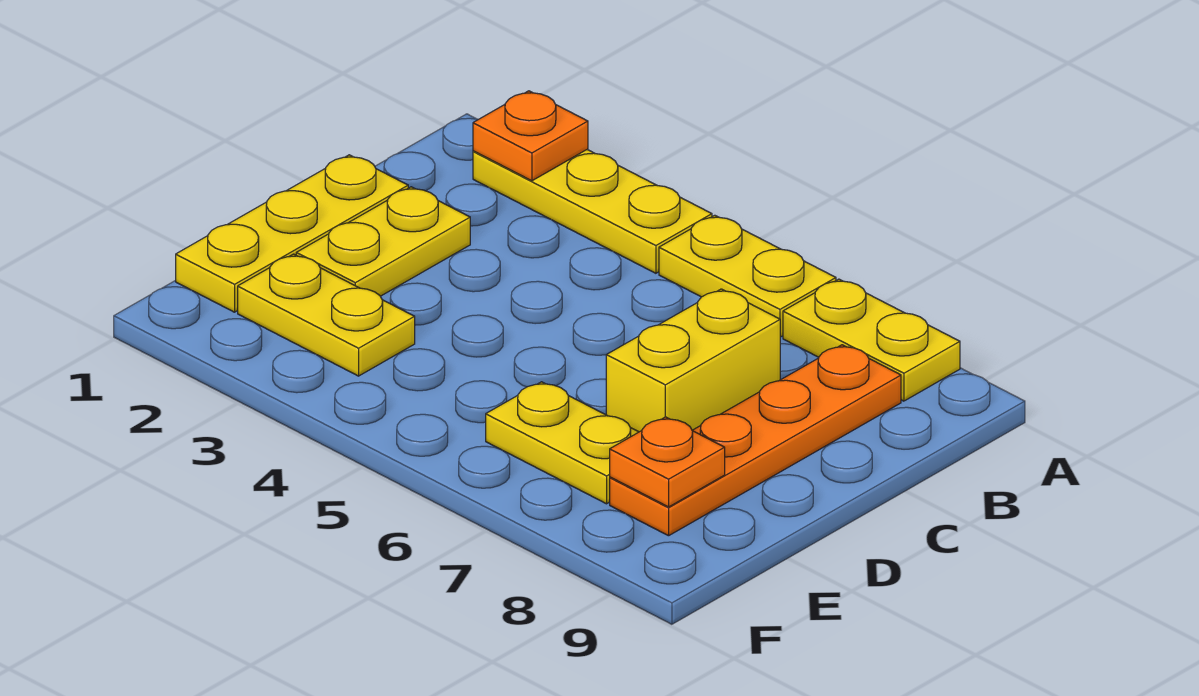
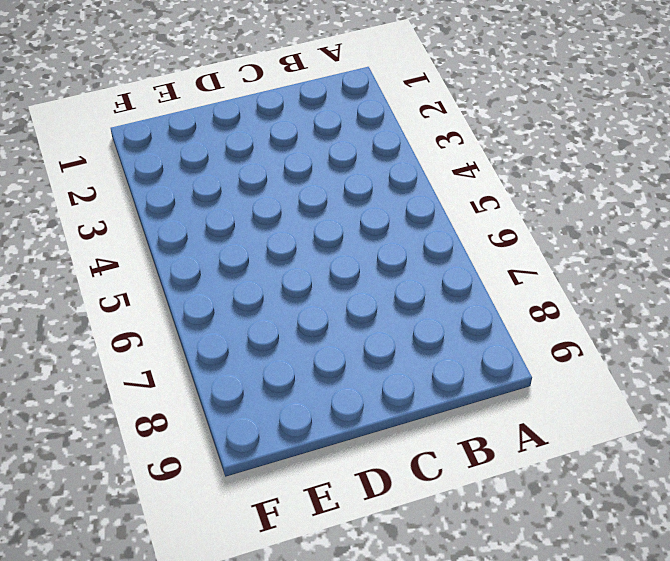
none -> yellow plate A2:A4 level 1
none -> yellow plate A5:A6 level 1

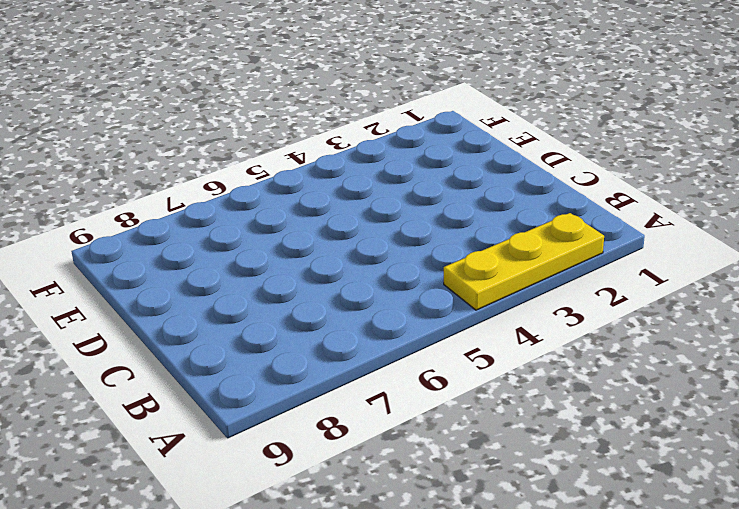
none -> yellow plate A5:A6 level 1
none -> yellow plate A7:A8 level 1

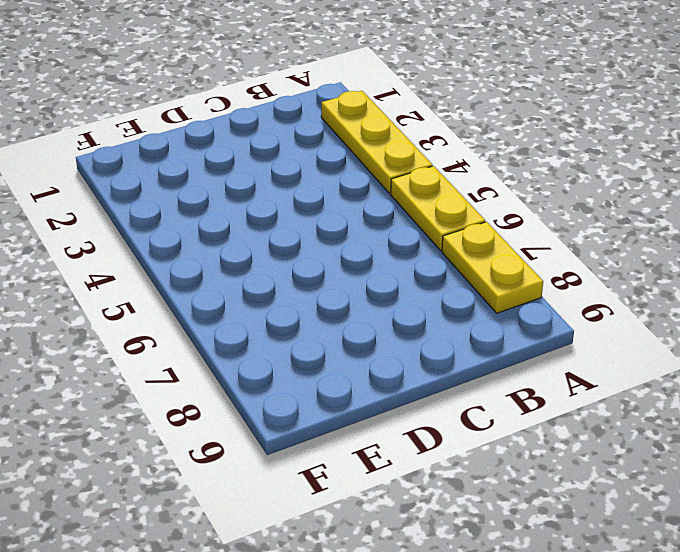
none -> orange plate B8:E8 level 1
none -> yellow plate C1:E1 level 1

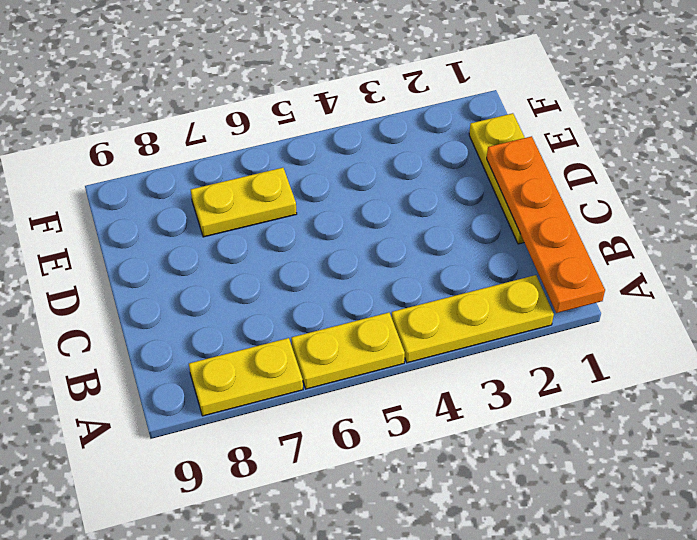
orange plate A1:D1 level 2 -> orange plate B8:E8 level 1
none -> yellow plate C2:D2 level 1
none -> yellow brick C7:D7 level 1

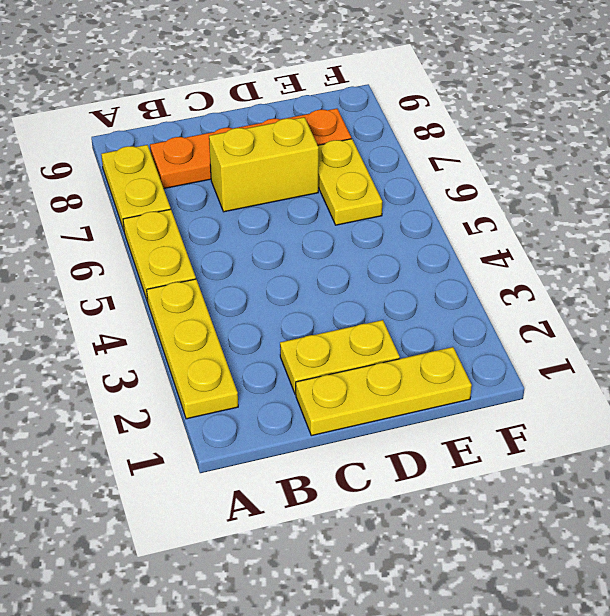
none -> yellow plate E2:E3 level 1
none -> orange plate A2 level 2

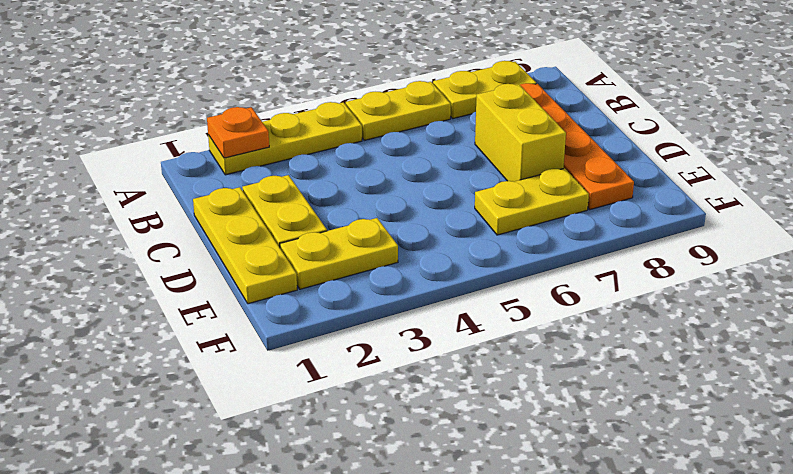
none -> orange plate E8 level 2

